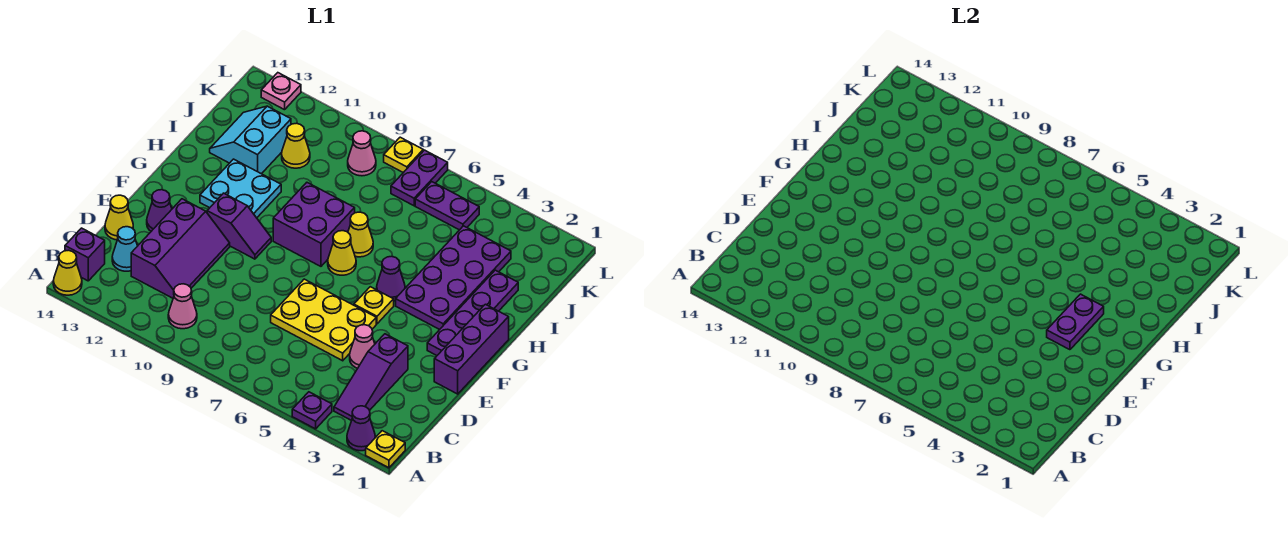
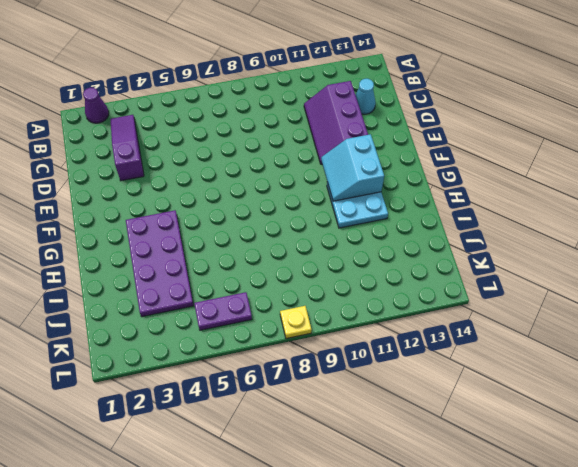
cyan slope F11:G12 level 2 top 12 -> cyan slope I12:J13 level 1 top 12
none -> yellow plate A1 level 1
none -> purple plate A4 level 1
none -> yellow cone A14 level 1
none -> pink cone B10 level 1

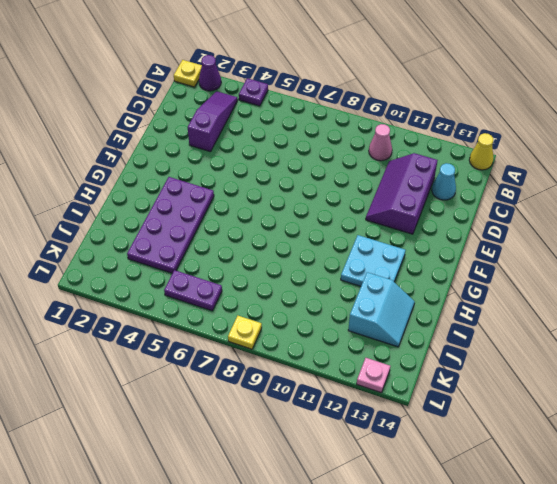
none -> purple brick B14 level 1
none -> pink cone D4 level 1
none -> yellow plate D5:E7 level 1
none -> yellow cone D14 level 1

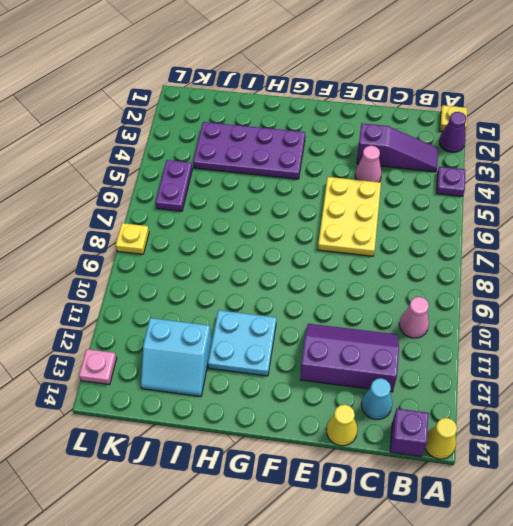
none -> purple brick E1:G1 level 1
none -> purple cone E13 level 1
none -> purple plate F2:I2 level 1
none -> yellow plate F5 level 1

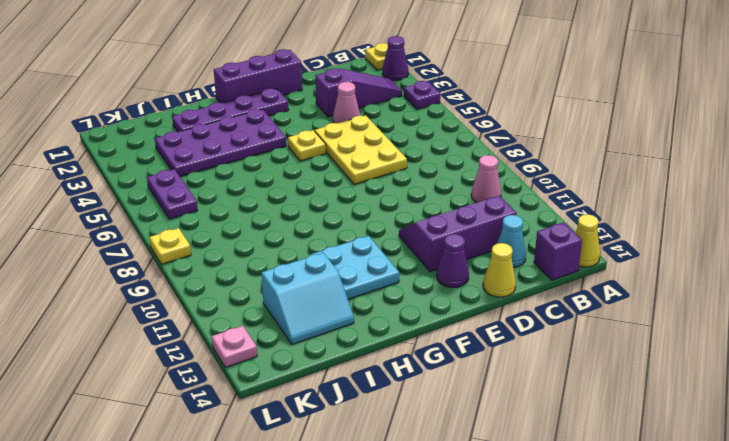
none -> purple slope F10:F11 level 1 top 11
none -> purple cone G5 level 1
none -> yellow cone G7 level 1
none -> purple brick G8:H9 level 1

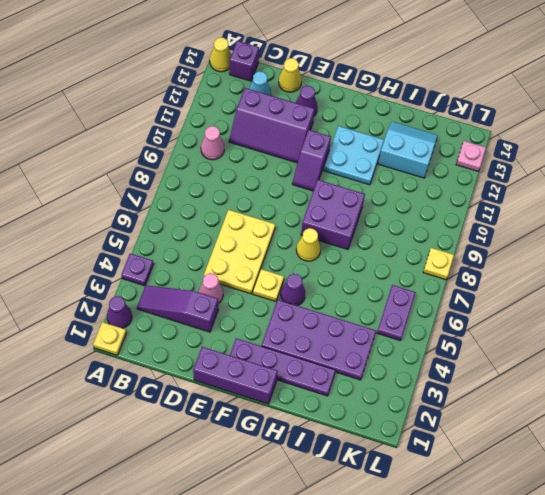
none -> yellow cone H7 level 1
none -> yellow cone J11 level 1
none -> purple plate K7:L7 level 1
none -> pink cone K9 level 1

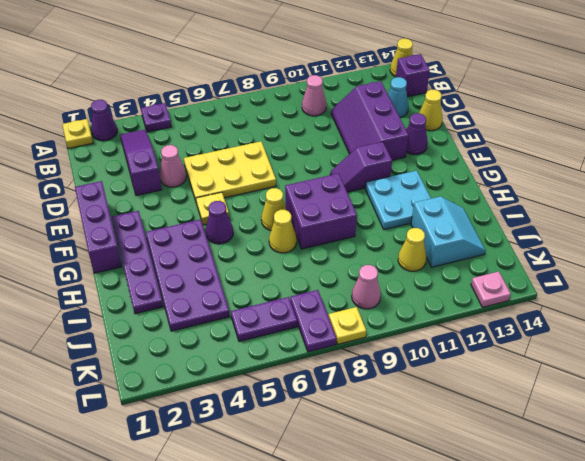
none -> purple plate F3:G3 level 2

